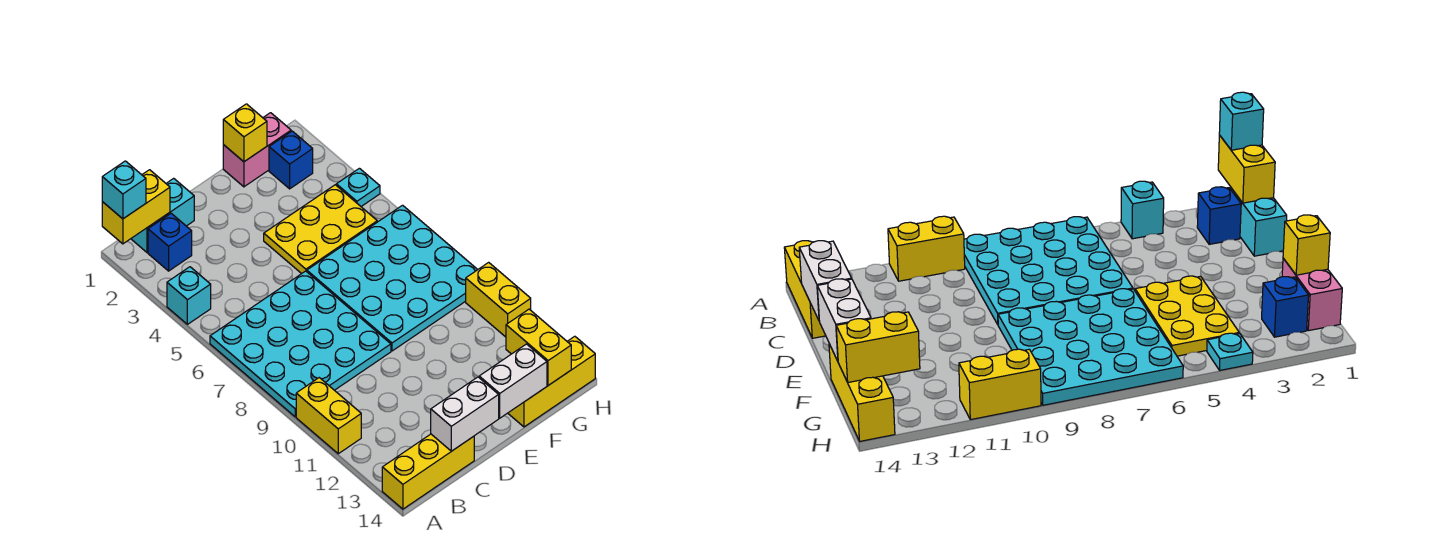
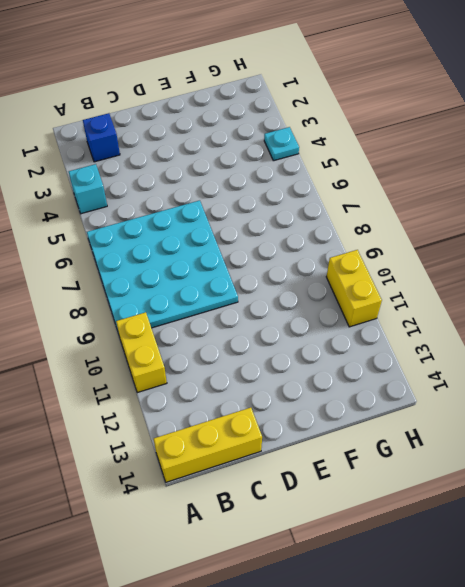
none -> cyan brick B1:C1 level 1
none -> yellow plate E4:G5 level 1
none -> cyan plate E6:H9 level 1

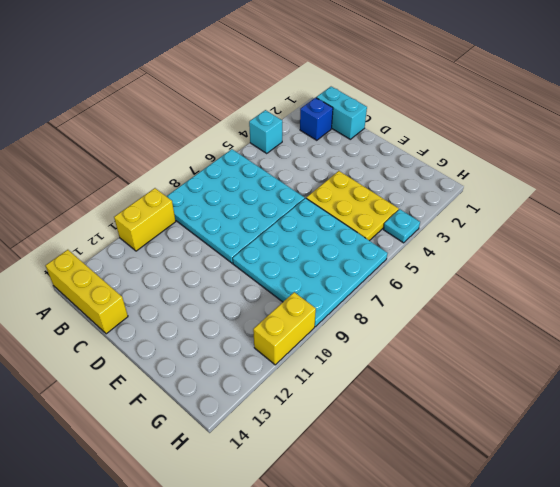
none -> pink brick F1:G1 level 1
none -> yellow brick F14:H14 level 1
none -> blue brick G2 level 1

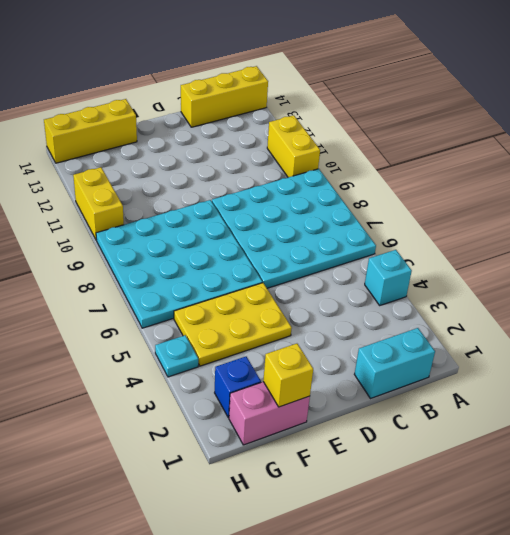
none -> blue brick B2 level 1
none -> yellow brick A1:B1 level 2
none -> white brick C14:D14 level 2

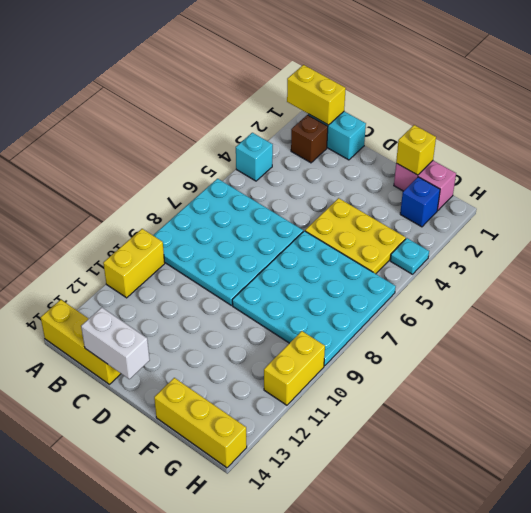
brown brick B2 level 1 -> blue brick B2 level 1
none -> white brick E14:F14 level 2
none -> yellow brick G13:G14 level 2
none -> cyan brick A1 level 3

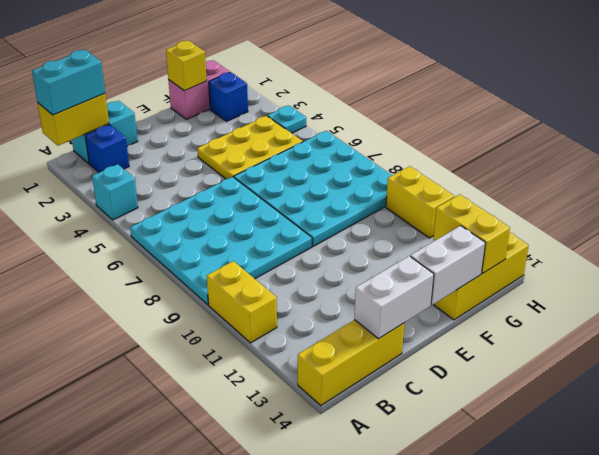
cyan brick A1:B1 level 3 -> cyan brick A1 level 3

